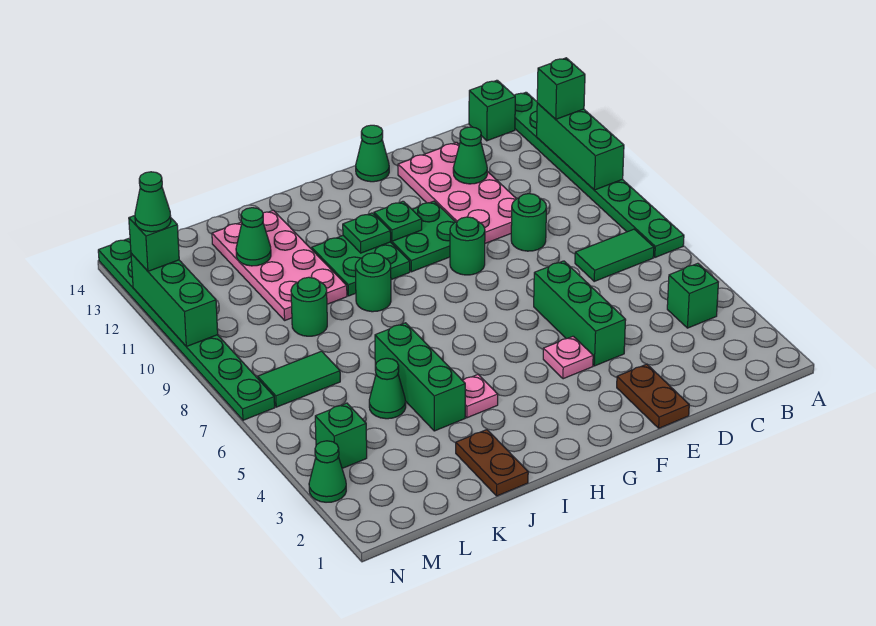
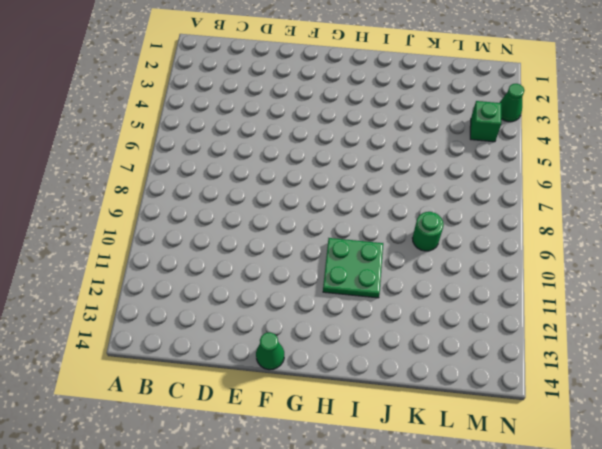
none -> green plate A7:A14 level 1
none -> green brick B4 level 1
none -> green tile B7:C7 level 1
none -> green brick B14 level 1

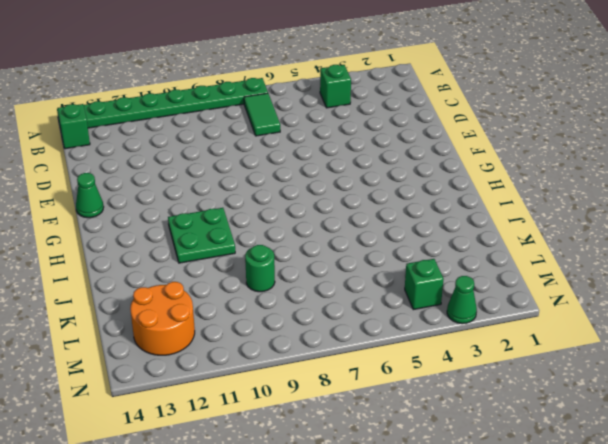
orange round brick L12:M13 level 1 -> none
none -> green round brick D9 level 1
none -> pink plate D10:E13 level 1
none -> brown plate E1:E2 level 1
none -> green brick E4:E6 level 1

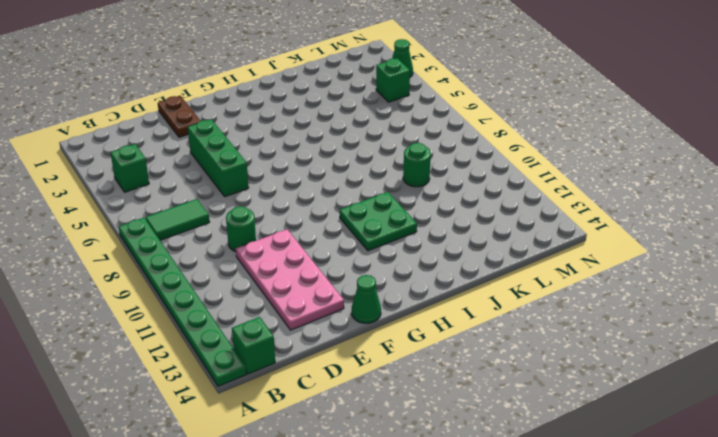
none -> pink plate F4 level 1
none -> green round brick F9 level 1
none -> green plate F10:G11 level 1
none -> pink plate I4 level 1

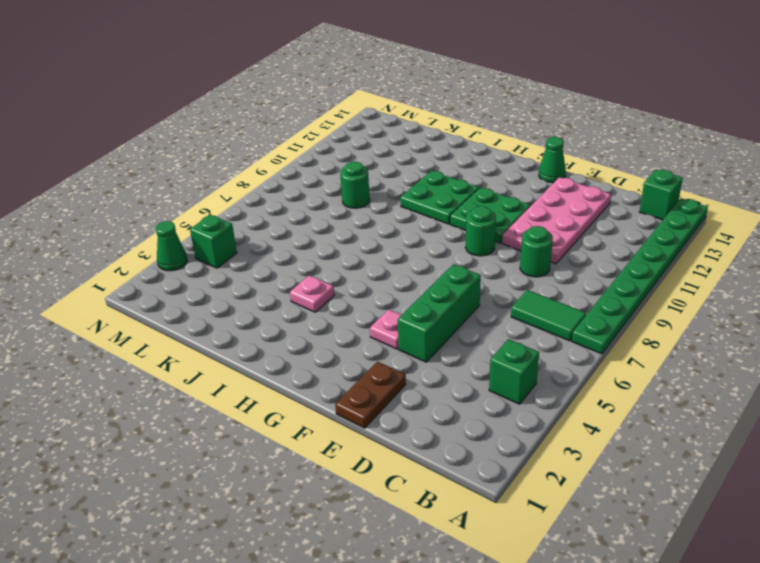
none -> green round brick I9 level 1
none -> brown plate J1:J2 level 1
none -> green brick J4:J6 level 1
none -> pink plate J10:K13 level 1

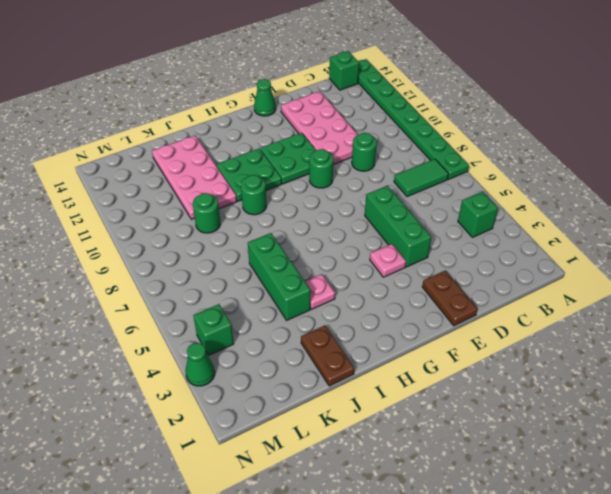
none -> green cone K5 level 1
none -> green tile L7:M7 level 1
none -> green plate N7:N14 level 1
none -> green brick A10:A12 level 2

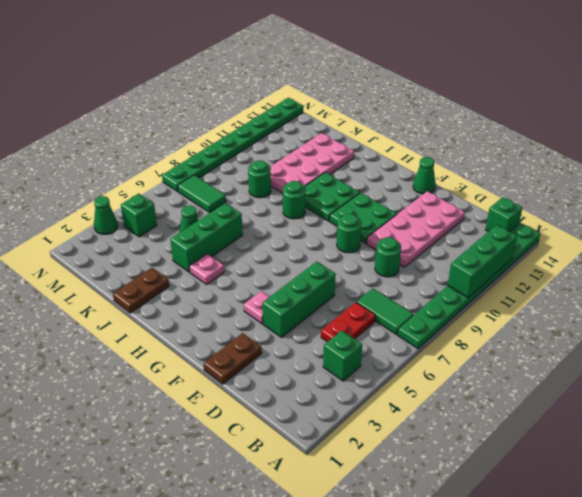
red plate C5:C6 level 1 -> none
none -> green cone D12 level 2
none -> green plate G11 level 2
none -> green plate H11 level 2
none -> green cone K12 level 2

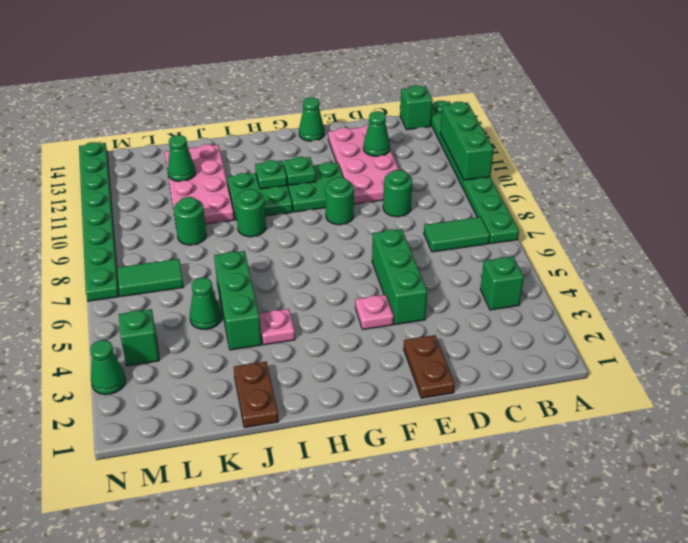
none -> green brick N10:N12 level 2
none -> green brick A12 level 3
none -> green brick N12 level 3
none -> green cone N12 level 4

